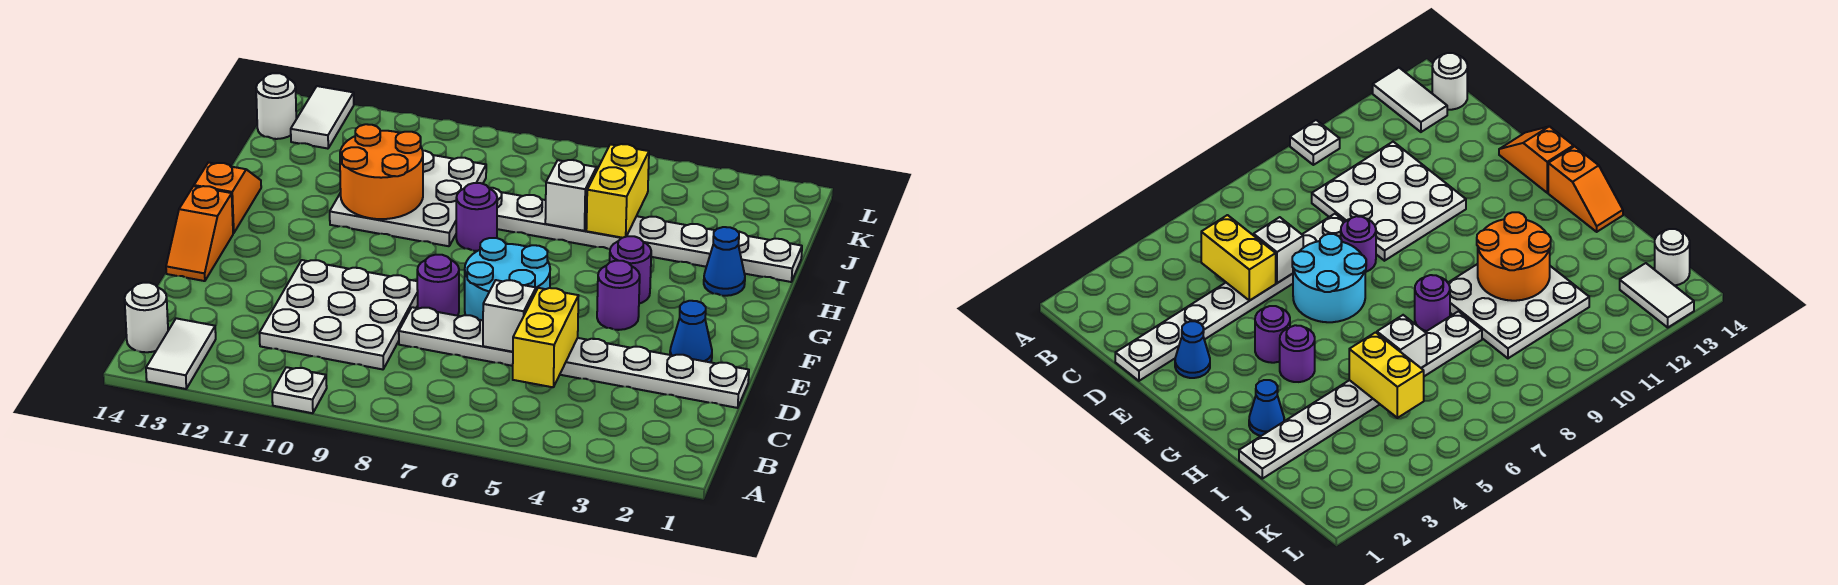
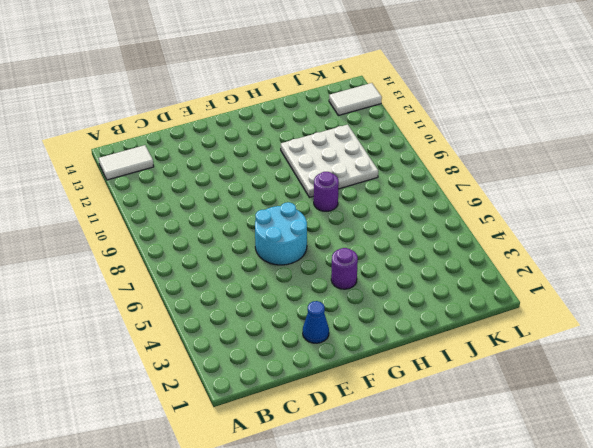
none -> white plate A10 level 1
none -> white round brick B14 level 1
none -> white plate C9:E11 level 1

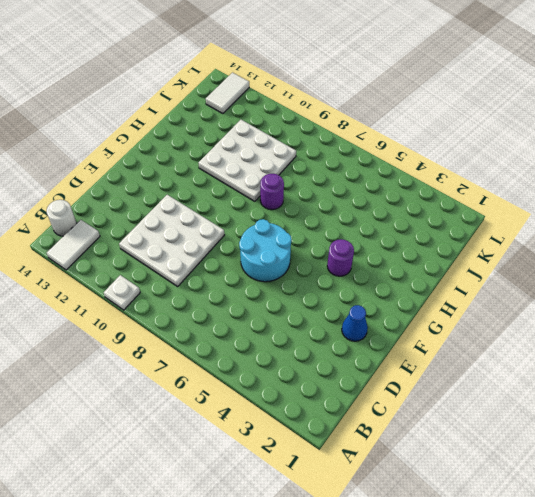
none -> white plate D1:D8 level 1
none -> purple round brick E8 level 1
none -> orange slope E14:F14 level 1 top F

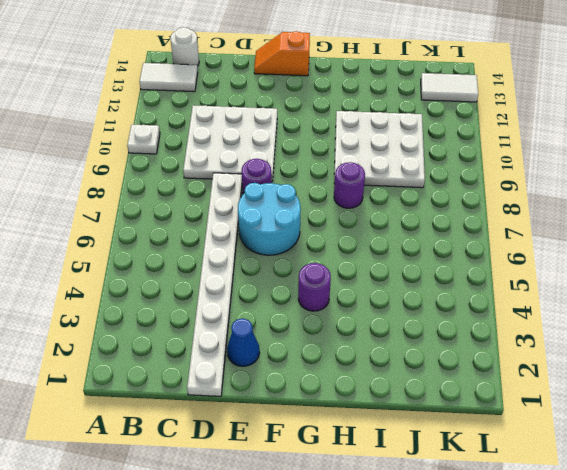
none -> purple round brick F4 level 1
none -> orange slope G14:H14 level 1 top G
none -> blue cone H2 level 1

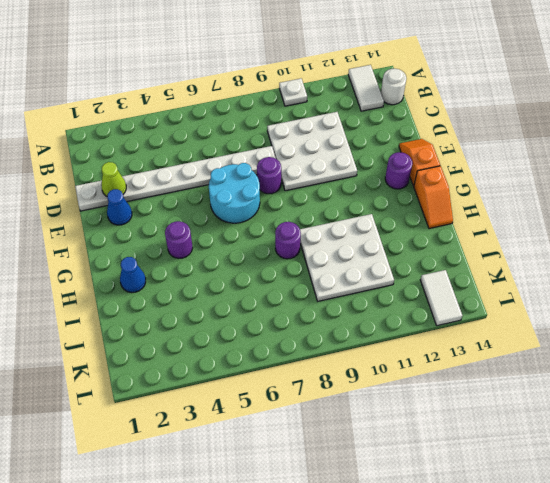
lime cone D2 level 2 -> none
purple round brick F13 level 1 -> purple round brick F4 level 1
none -> white plate I1:I8 level 1
none -> white round brick K14 level 1
none -> yellow brick C5:D5 level 2

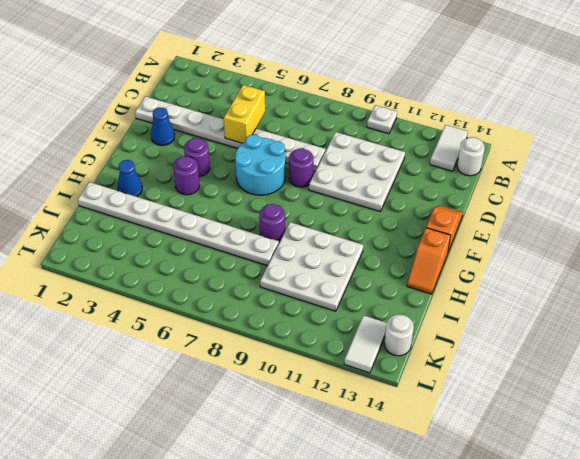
none -> white brick D6 level 2
none -> orange round brick H10:I11 level 2
none -> yellow brick I5:J5 level 2

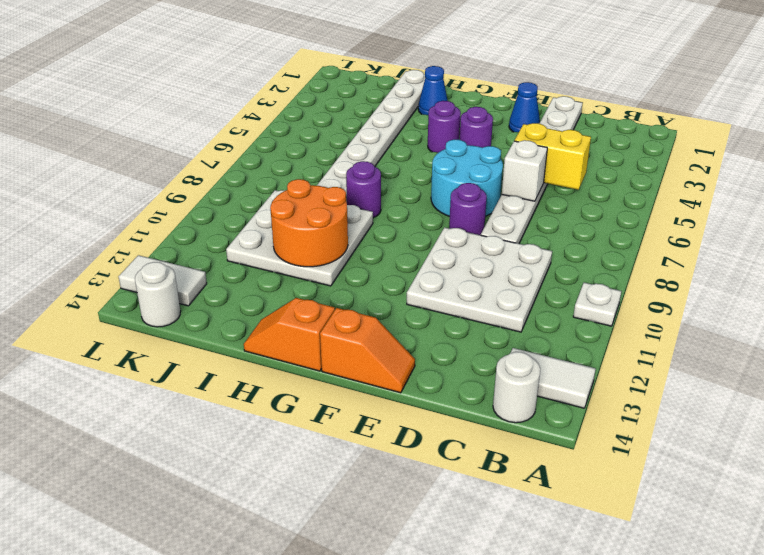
none -> yellow brick I5:J5 level 2
none -> white brick I6 level 2

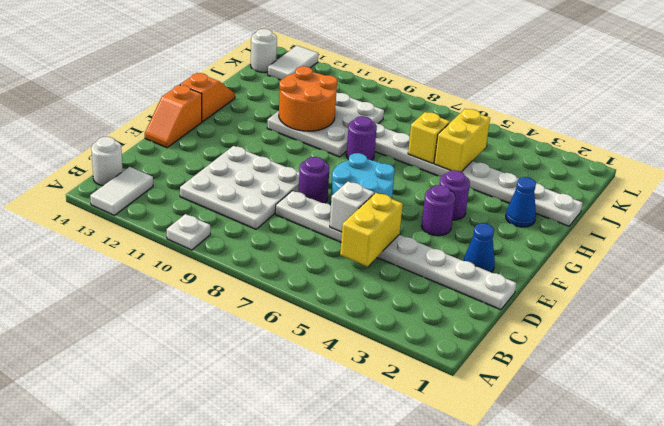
yellow brick I6 level 2 -> white brick I6 level 2

